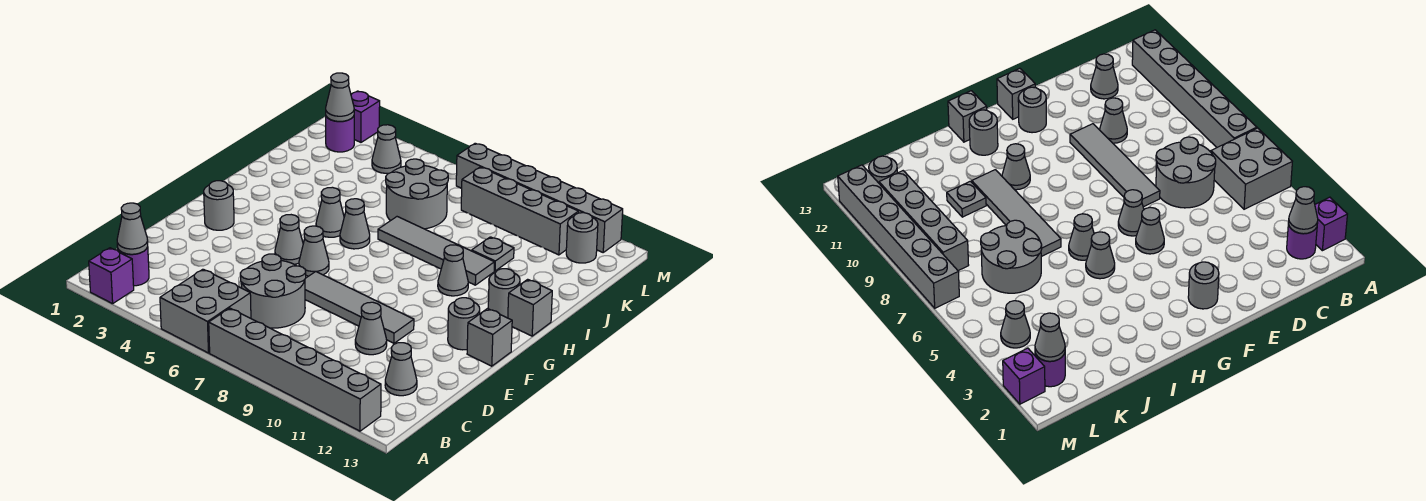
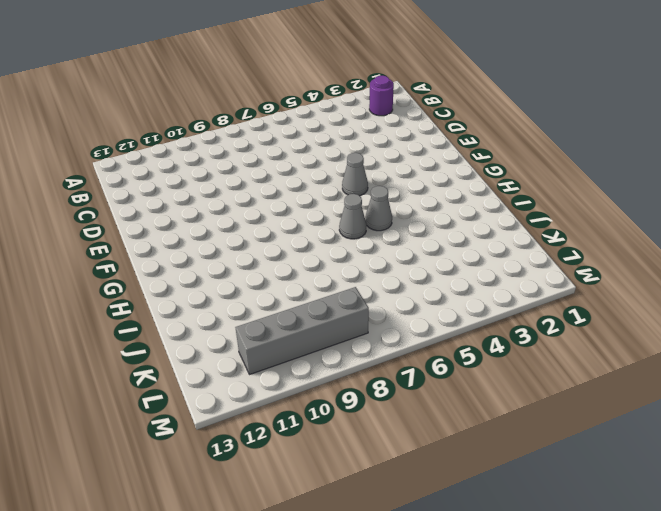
none -> purple brick A2 level 1
none -> grey brick A5:B6 level 1
none -> grey brick A7:A12 level 1

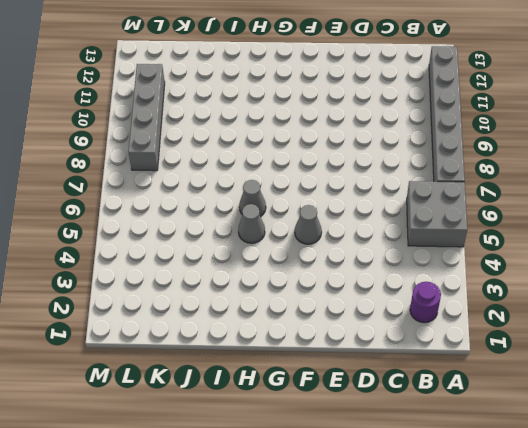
none -> purple brick A2 level 1
none -> grey round brick C6:D7 level 1
none -> grey cone C12 level 1

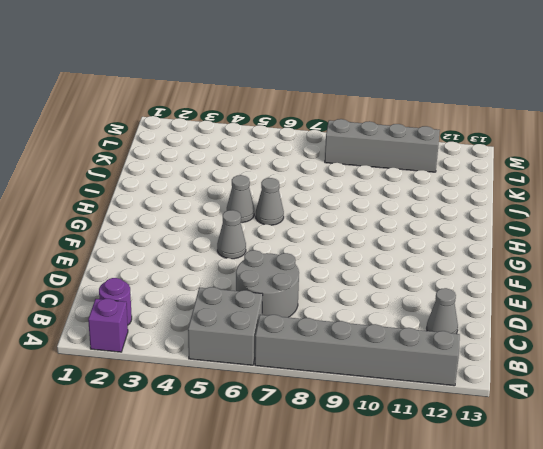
none -> grey cone D10 level 1
none -> grey tile E7:E10 level 1
none -> grey round brick F2 level 1

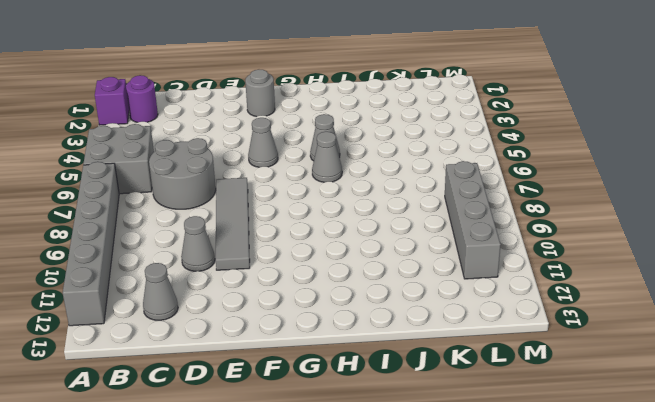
none -> grey cone F6 level 1
none -> grey round brick F12 level 1
none -> grey brick F13 level 1

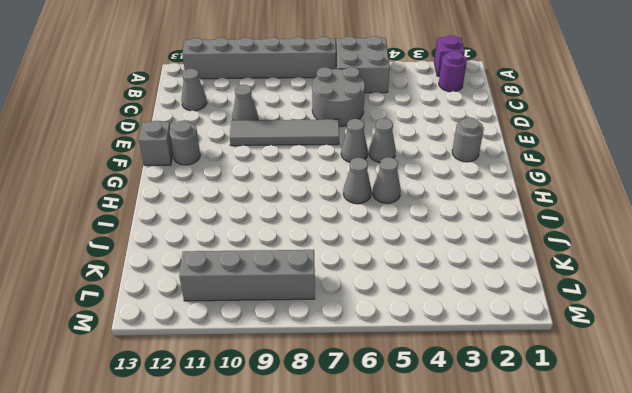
none -> grey cone H10 level 1
none -> grey round brick H12 level 1
none -> grey brick H13 level 1

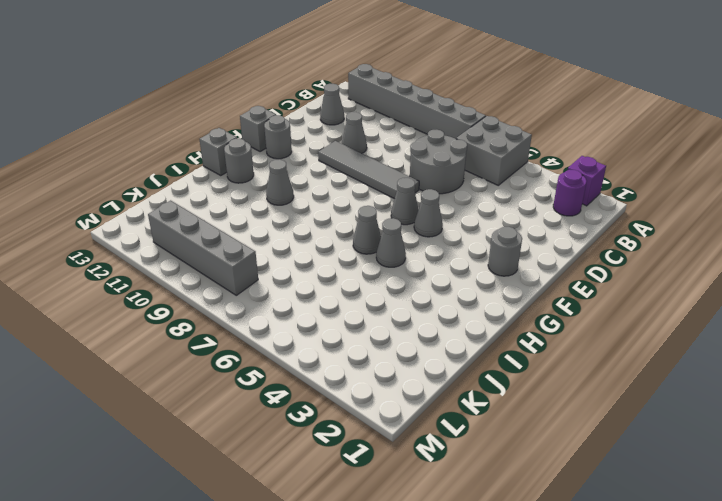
none -> grey tile I7:I10 level 1
none -> grey round brick J6:K7 level 1
none -> grey plate J10 level 1

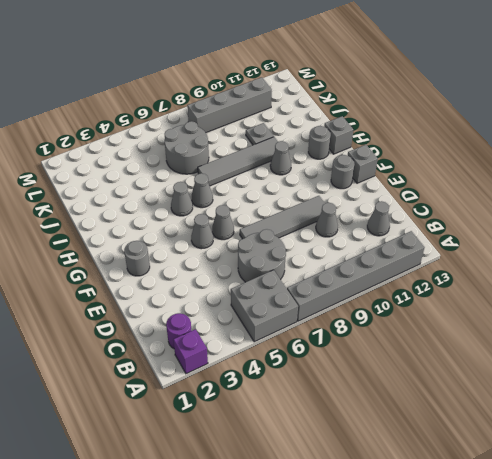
none -> purple round brick L2 level 1
none -> grey cone L4 level 1
none -> grey round brick L12 level 1

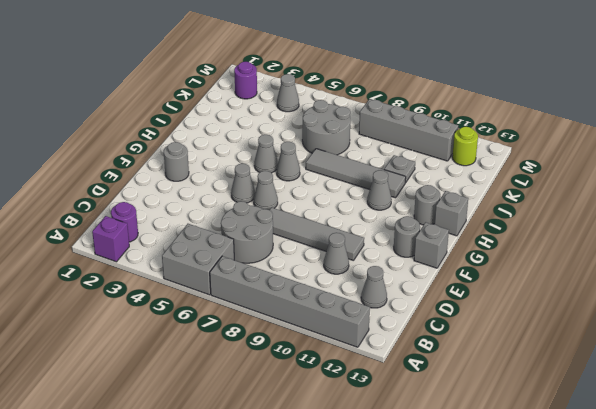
lime round brick L12 level 1 -> grey round brick L12 level 1
none -> purple brick M2 level 1
none -> grey brick M7:M12 level 1
none -> grey cone B2 level 2

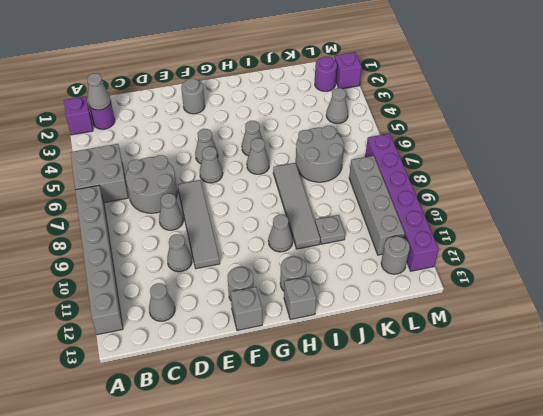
grey cone D8 level 1 -> grey cone L2 level 2
purple brick M7:M12 level 1 -> grey brick M7:M12 level 1

